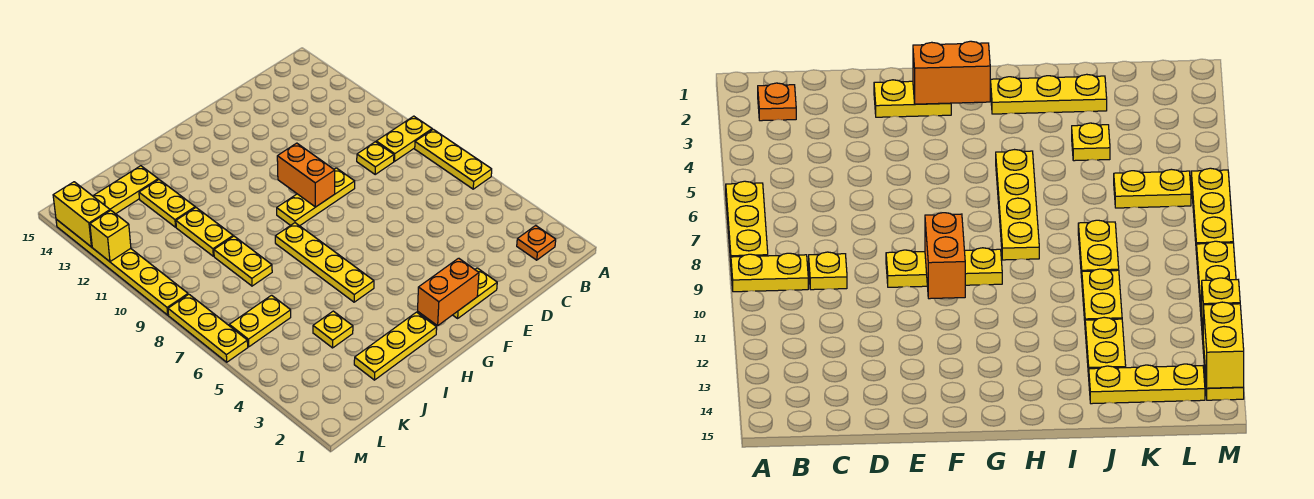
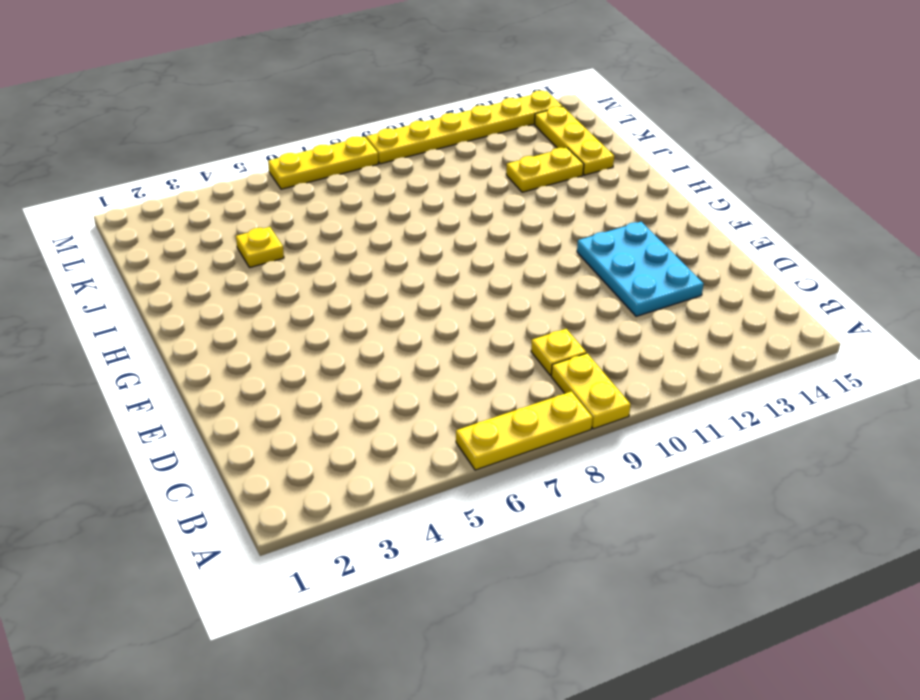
cyan plate D12:F13 level 1 -> none
none -> orange plate B2 level 1
none -> yellow plate E2:F2 level 1
none -> yellow plate E9:G9 level 1

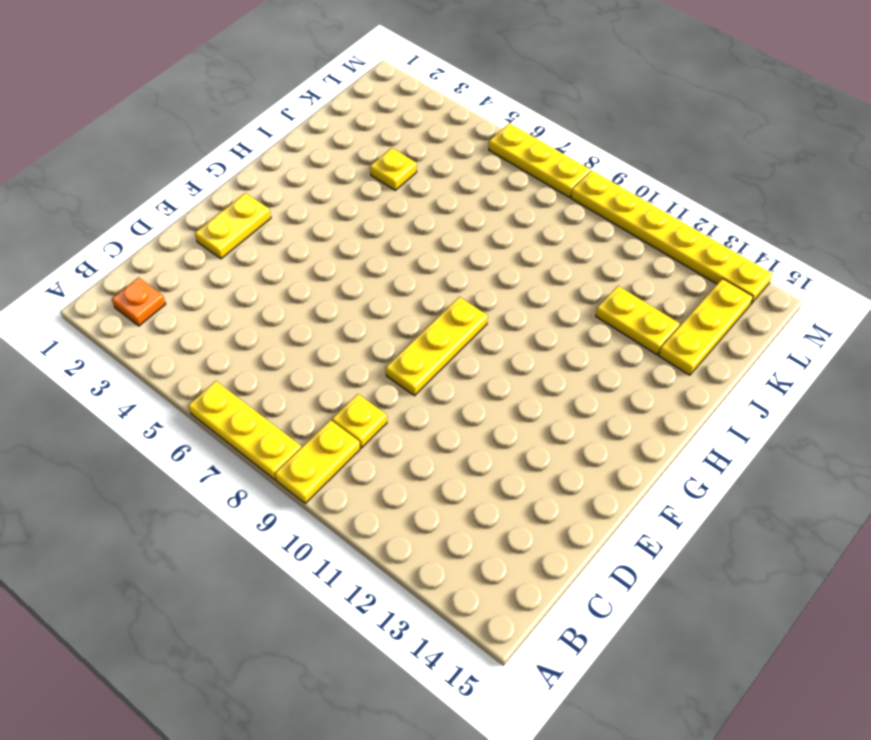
none -> yellow plate H2:J2 level 1
none -> yellow plate H5:H8 level 1
none -> yellow plate J8:J9 level 1

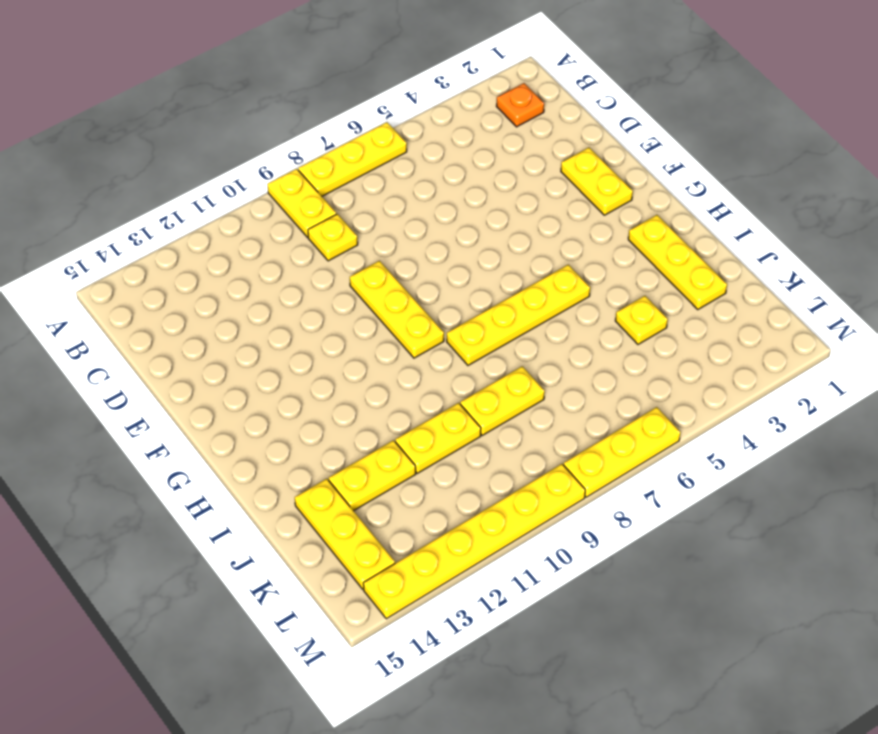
none -> yellow plate K6:L6 level 1
none -> orange brick F2:G2 level 2
none -> orange brick F9:F10 level 2

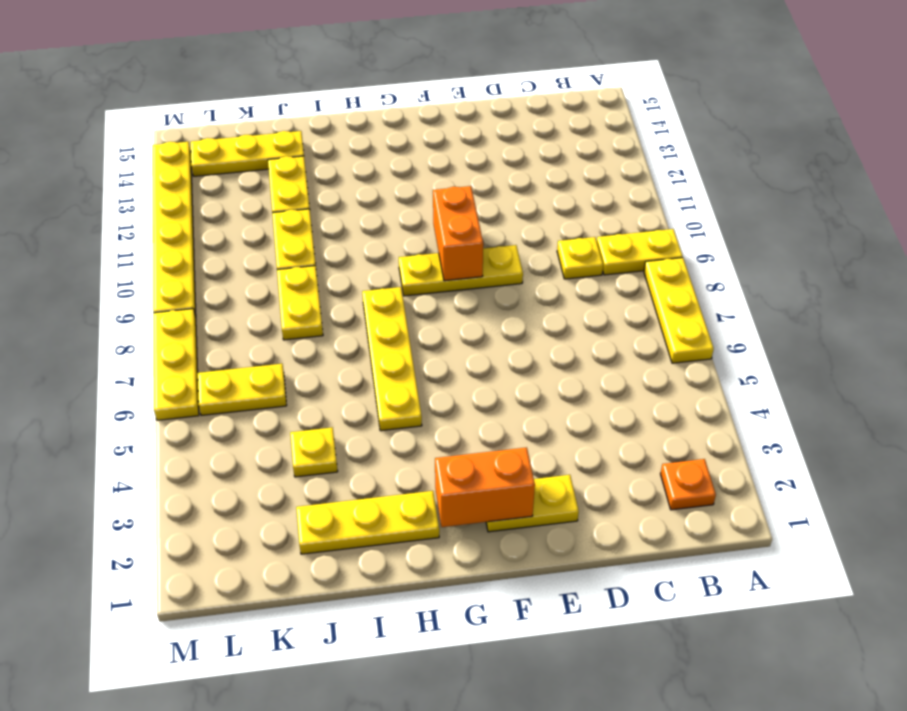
none -> yellow brick M12 level 2
none -> yellow brick M13:M14 level 2

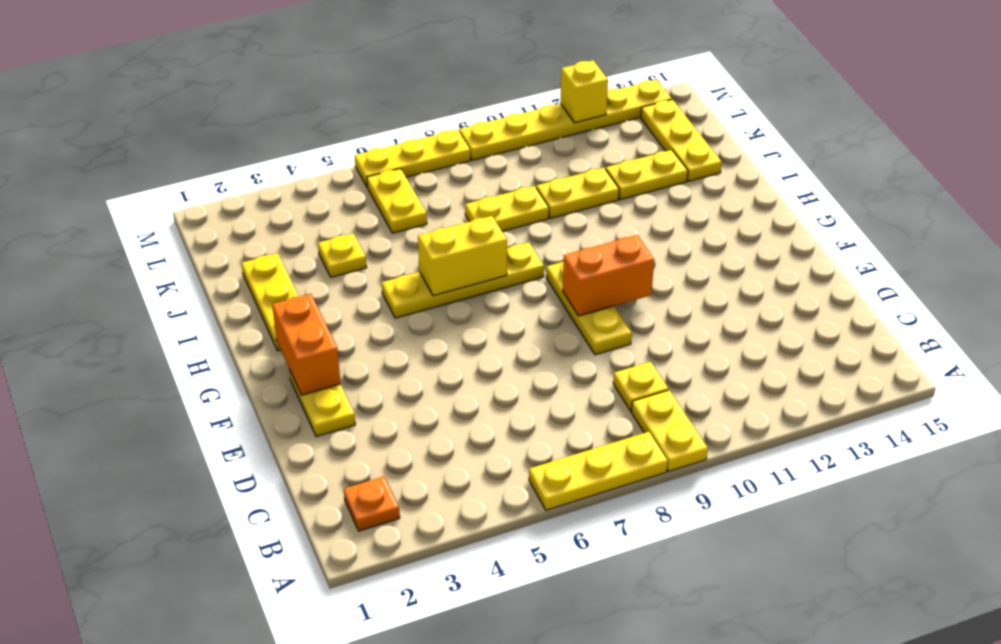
yellow brick H6:H7 level 2 -> yellow brick M13:M14 level 2

